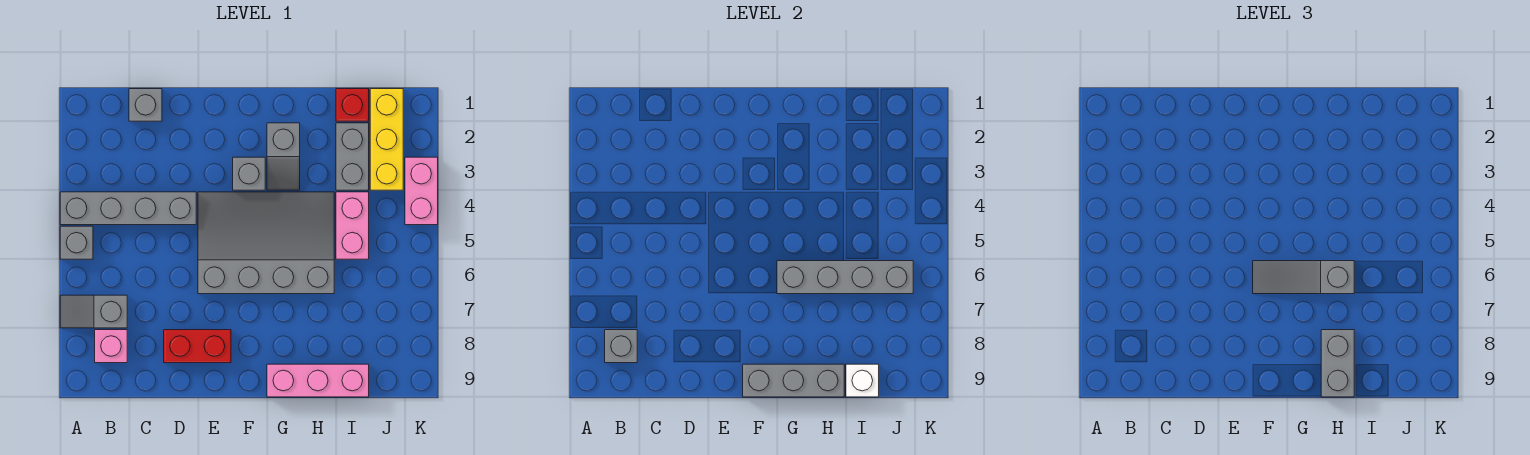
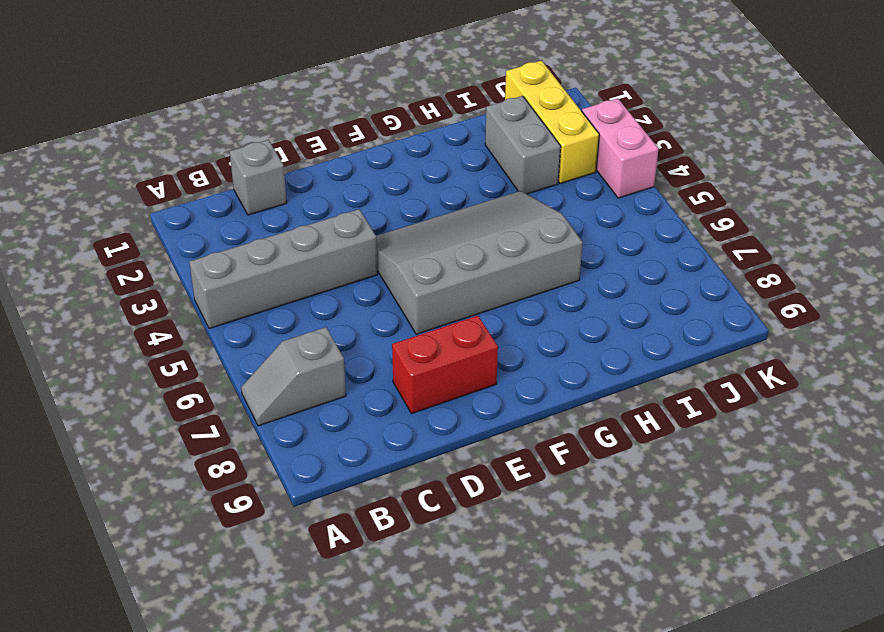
none -> grey brick A5 level 1
none -> pink brick B8 level 1
none -> grey brick F3 level 1

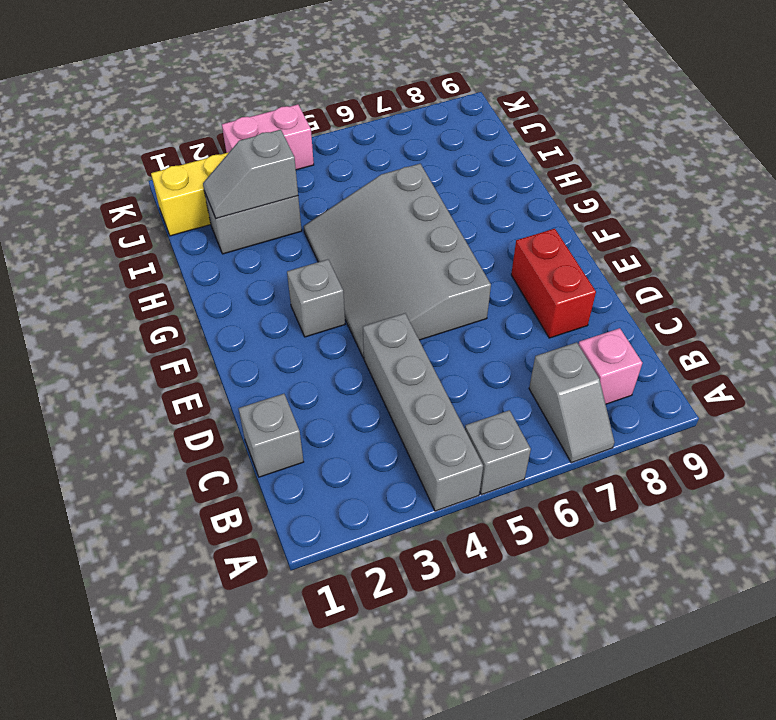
grey slope I2:I3 level 2 top 3 -> grey slope G2:G3 level 1 top 2
none -> pink brick G9:I9 level 1
none -> red brick I1 level 1
none -> pink brick I4:I5 level 1

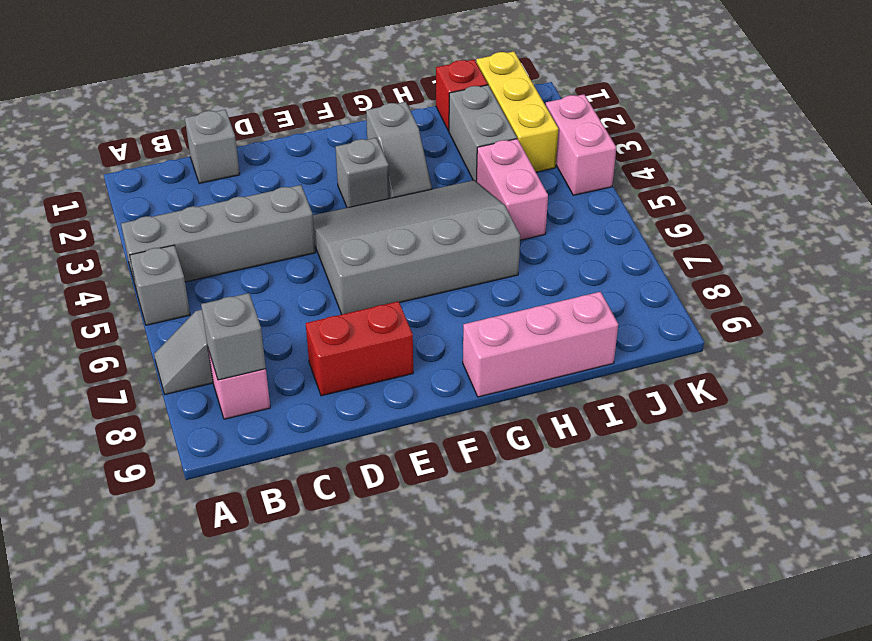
none -> grey brick F9:H9 level 2
none -> grey brick G6:J6 level 2
none -> white brick I9 level 2

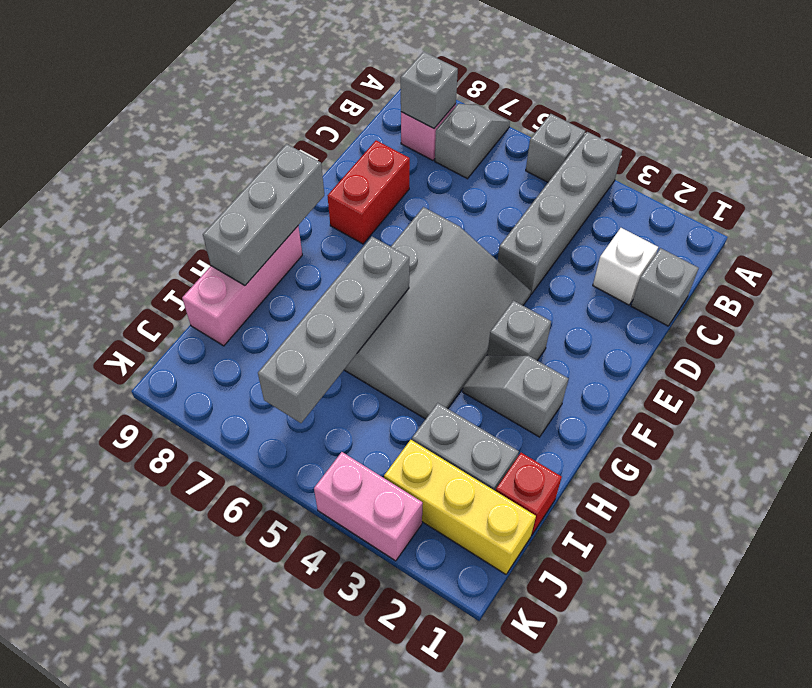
white brick C2 level 1 -> white brick I9 level 2
none -> pink brick I4:I5 level 1
none -> grey slope F6:H6 level 3 top H
none -> grey brick H8:H9 level 3

